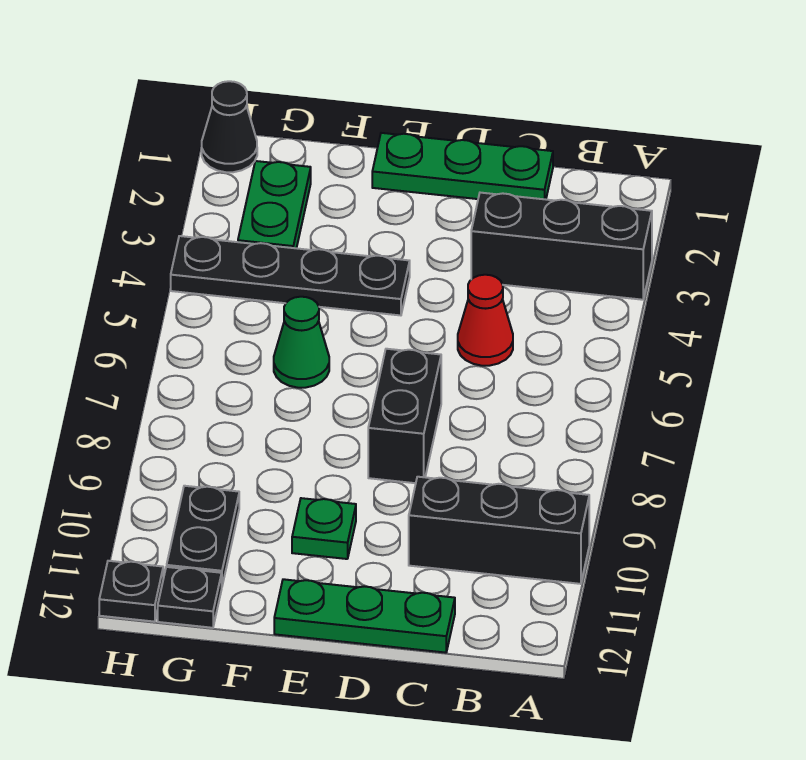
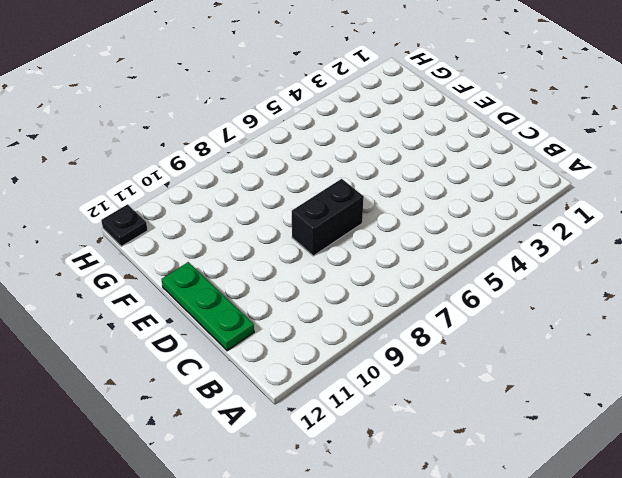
none -> black brick A3:C3 level 1
none -> black brick A10:C10 level 1
none -> green plate C1:E1 level 1

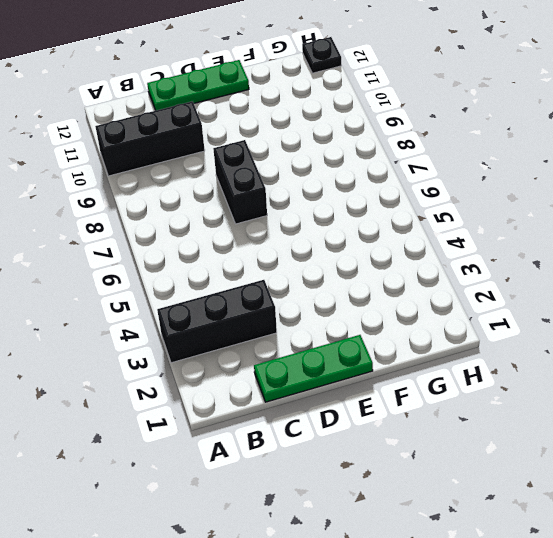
none -> red cone C5 level 1
none -> black plate E4:H4 level 1
none -> green plate E10 level 1

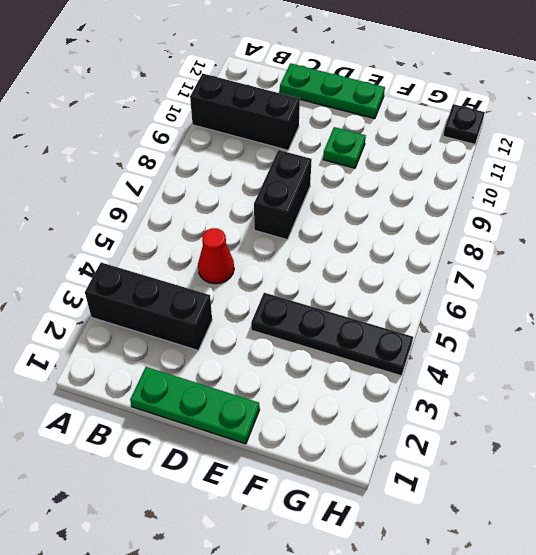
none -> green cone F6 level 1
none -> green plate G2:G3 level 1
none -> black plate G10:G11 level 1

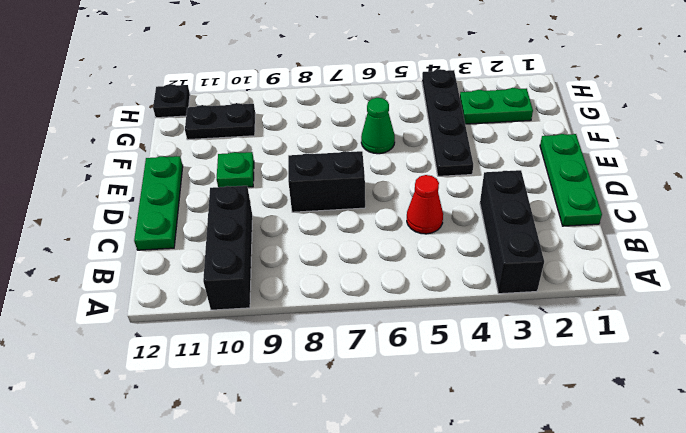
none -> black plate G12 level 1
none -> black cone H1 level 1

